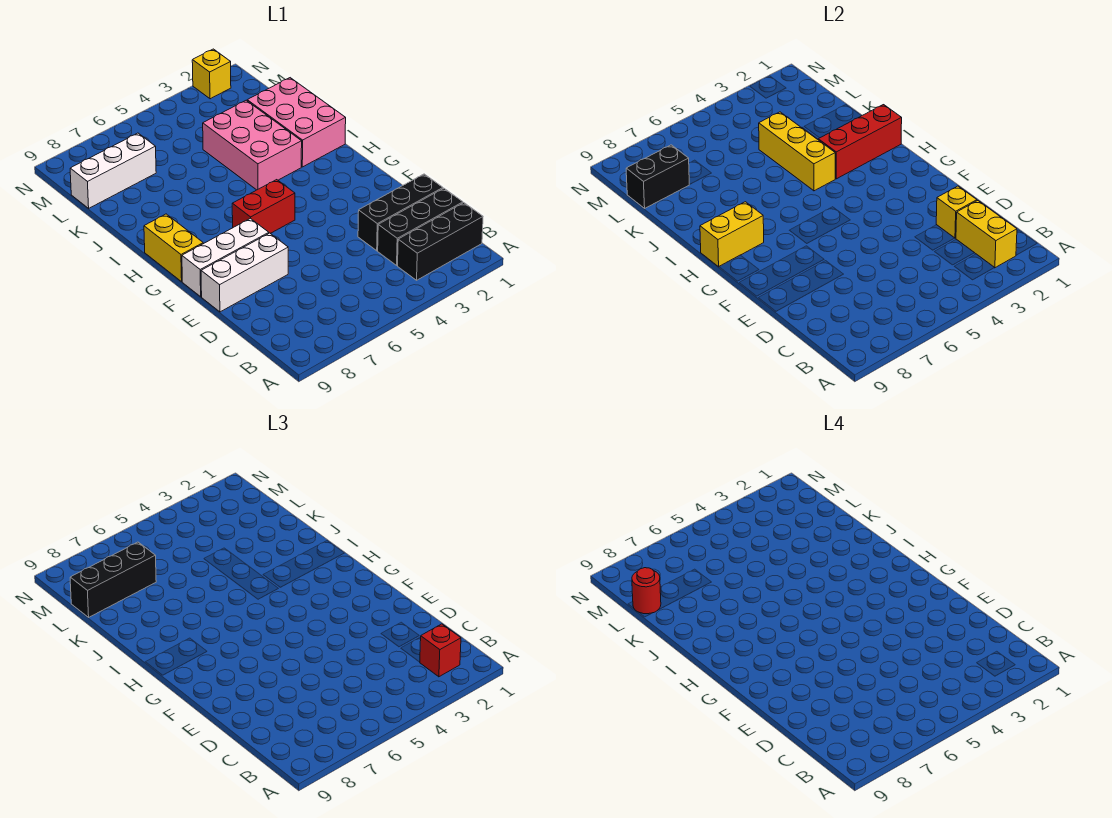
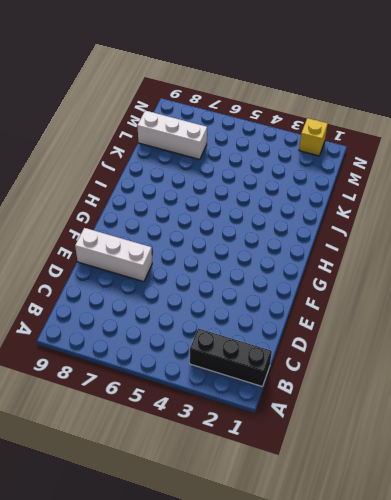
none -> black brick C1:C3 level 1
none -> black brick D1:D3 level 1
none -> white brick F7:F9 level 1

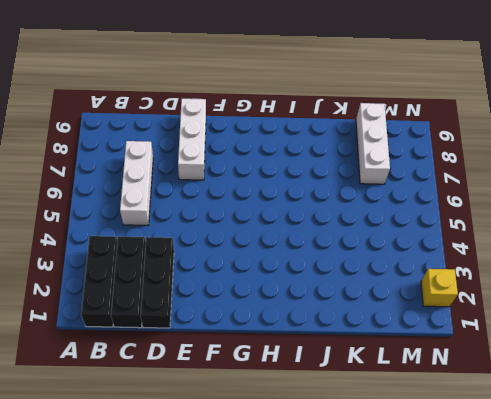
white brick C5:C7 level 1 -> white brick F7:F9 level 1
none -> red brick G5:G6 level 1
none -> yellow brick G9:H9 level 1
none -> pink brick I1:K2 level 1

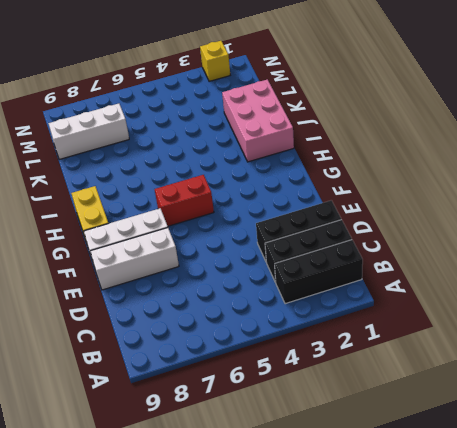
none -> pink brick I3:K4 level 1
none -> yellow brick B2:C2 level 2
none -> yellow brick D2 level 2

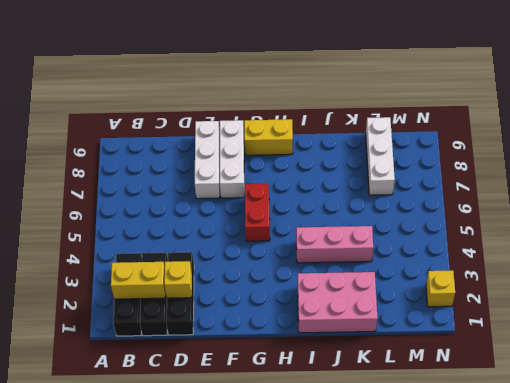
pink brick I4:K4 level 1 -> pink brick I3:K4 level 1
none -> yellow brick H8:H9 level 2
none -> red brick I1:I3 level 2
none -> yellow brick I4:K4 level 2

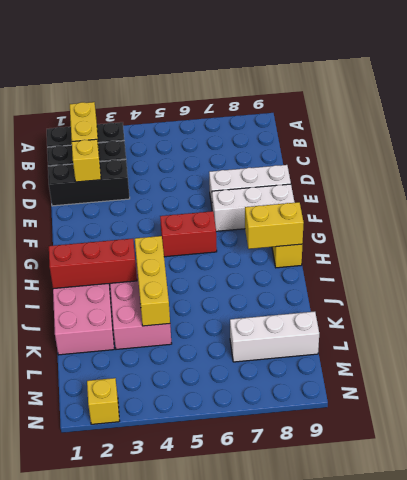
none -> black brick L8:L9 level 2
none -> red brick B2 level 3
none -> black brick L7:L9 level 3

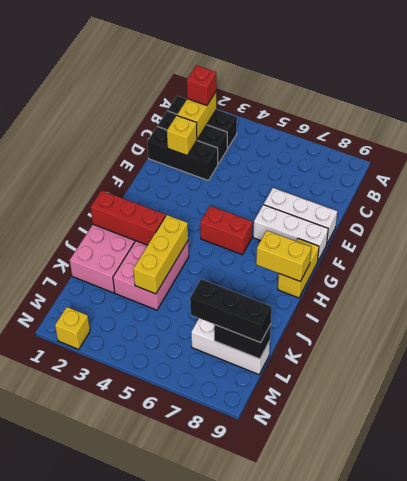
none -> red round brick L9 level 4

